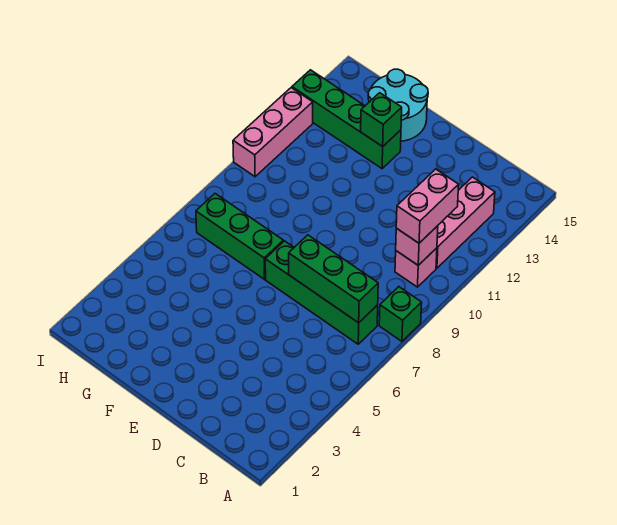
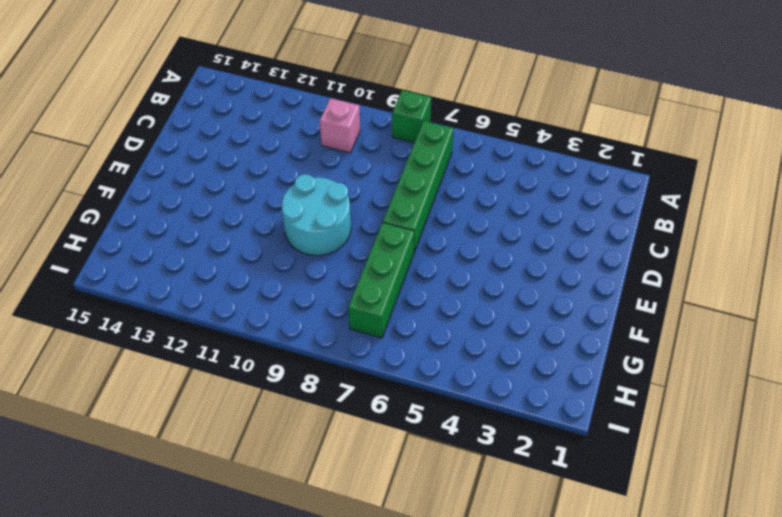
cyan round brick E9:F10 level 1 -> cyan round brick F14:G15 level 1
none -> pink brick B11:B13 level 1
none -> green brick F13:I13 level 1
none -> pink brick I10:I12 level 1

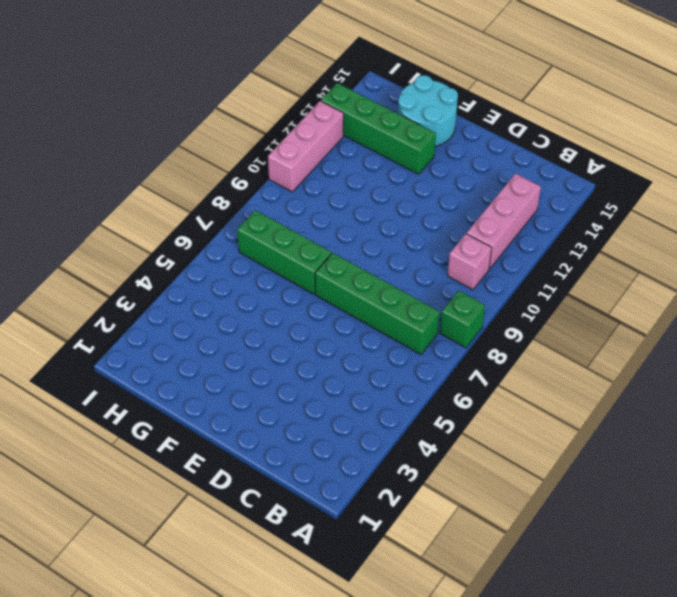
none -> green brick B7:D7 level 2
none -> pink brick B10 level 2
none -> green brick F13 level 2

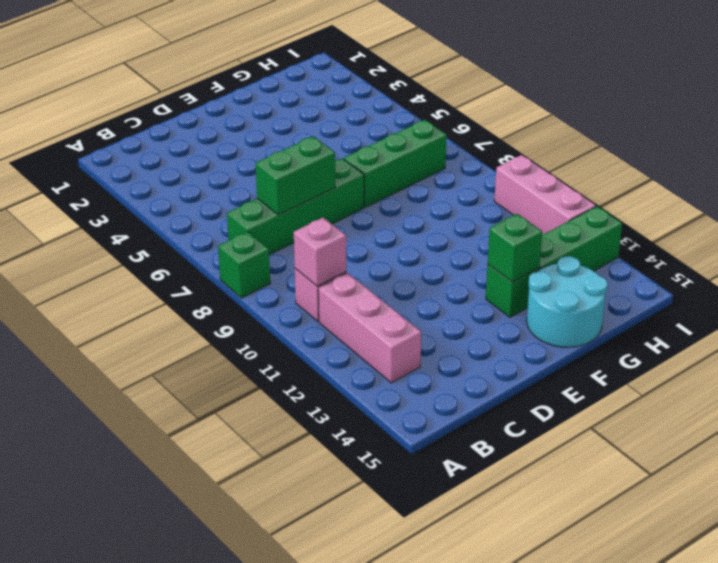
green brick C7:D7 level 2 -> green brick B7:D7 level 2
none -> pink brick B10:B11 level 3

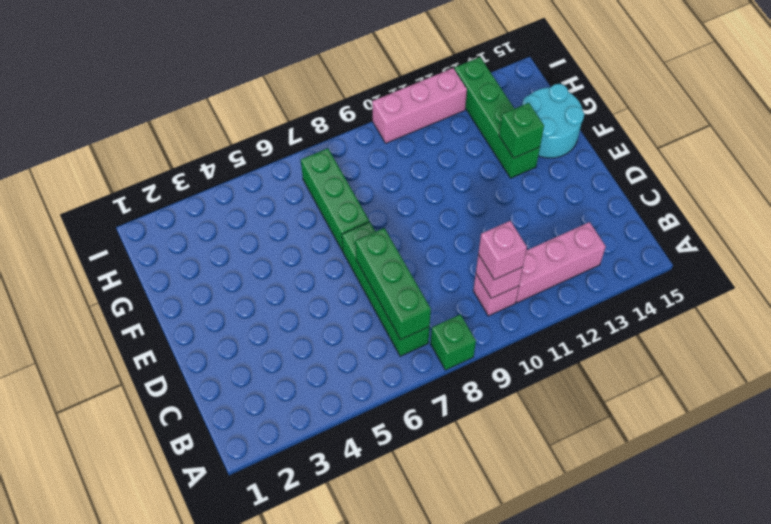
pink brick B10 level 3 -> pink brick B10:B11 level 3

